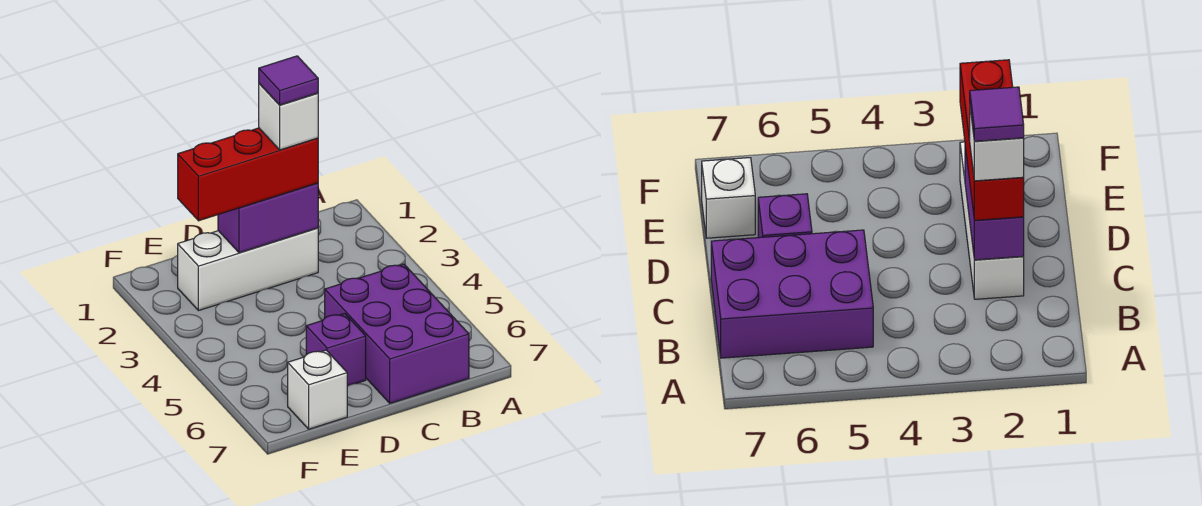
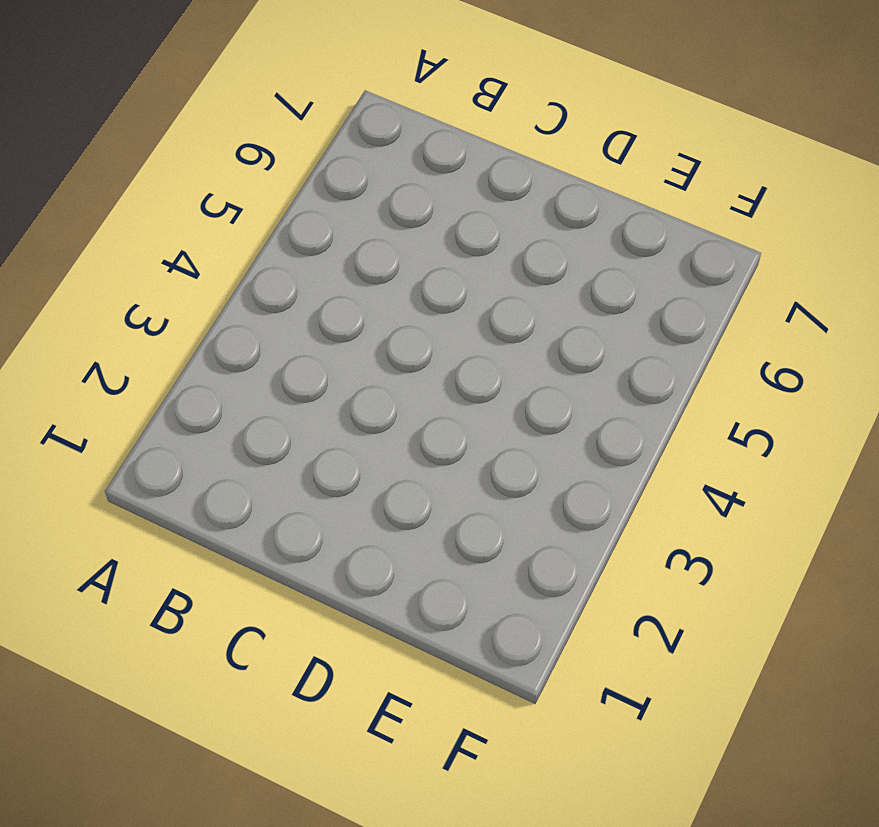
none -> purple brick B5:C7 level 1
none -> white brick C2:E2 level 1

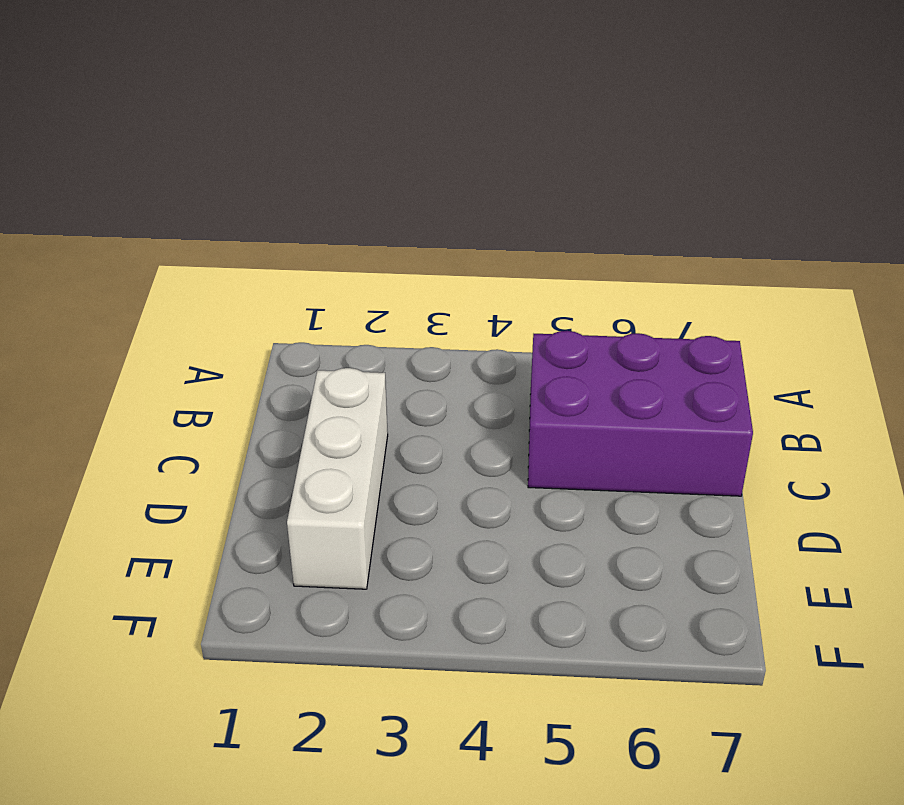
none -> purple brick D6 level 1
none -> white brick E7 level 1

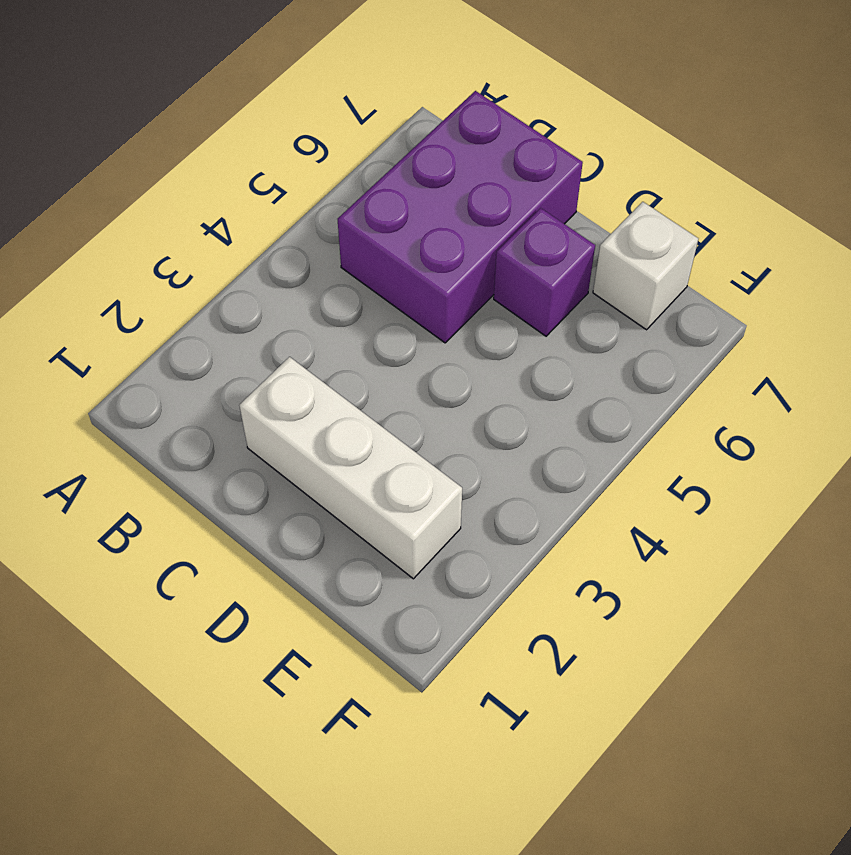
none -> purple brick C2:D2 level 2
none -> red brick C2:E2 level 3

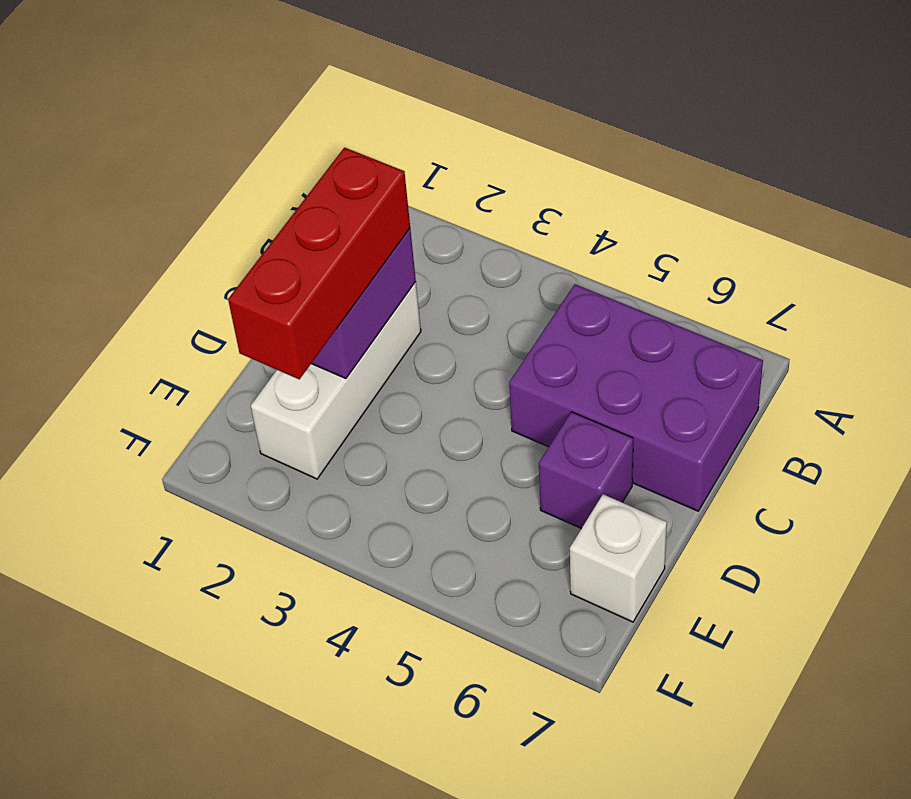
none -> white brick C2 level 4
none -> purple tile C2 level 5

